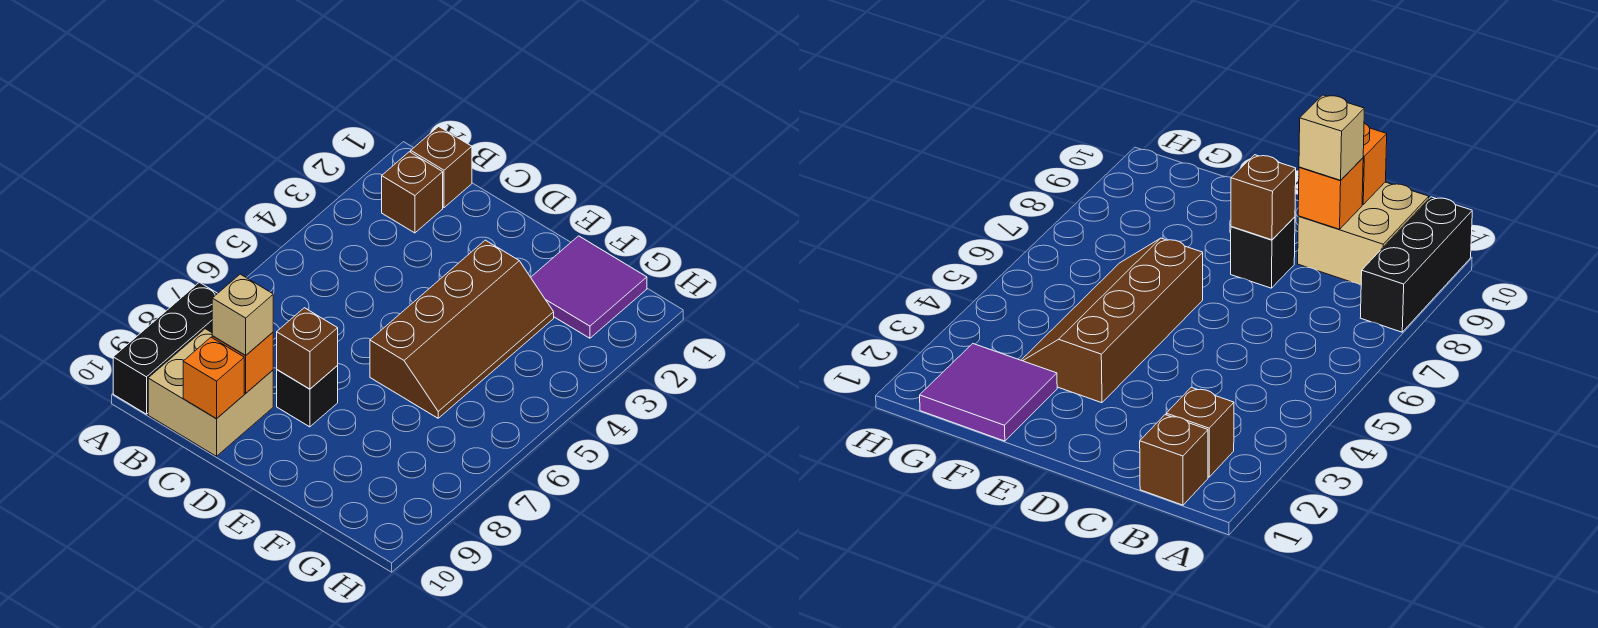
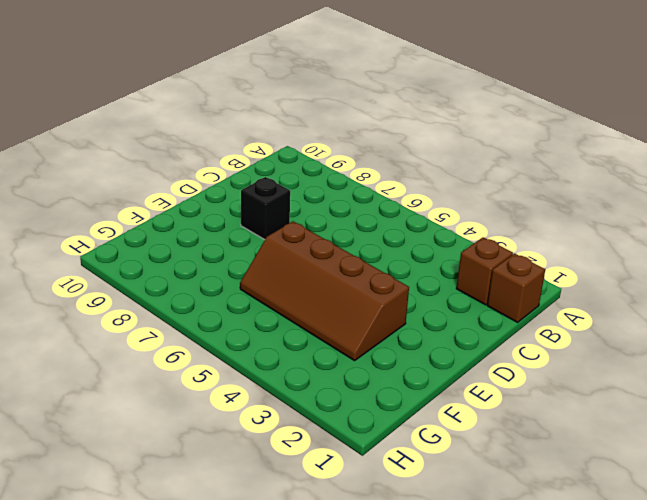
none -> black brick A8:A10 level 1
none -> tan brick B9:C10 level 1

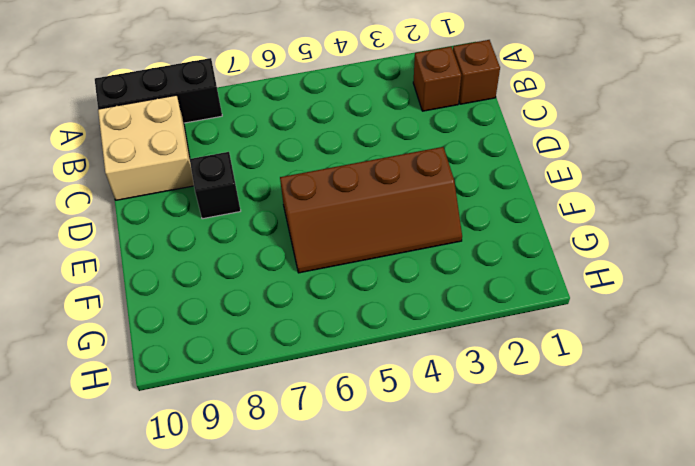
none -> purple tile F1:G2 level 1
none -> orange brick C9 level 2

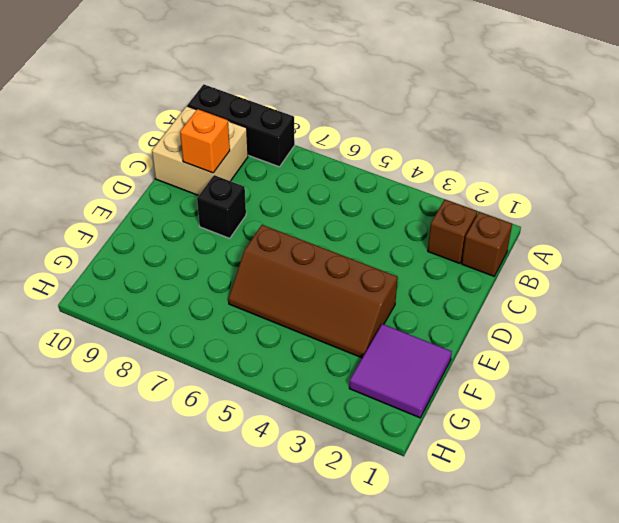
none -> orange brick C10 level 2
none -> brown brick D8 level 2

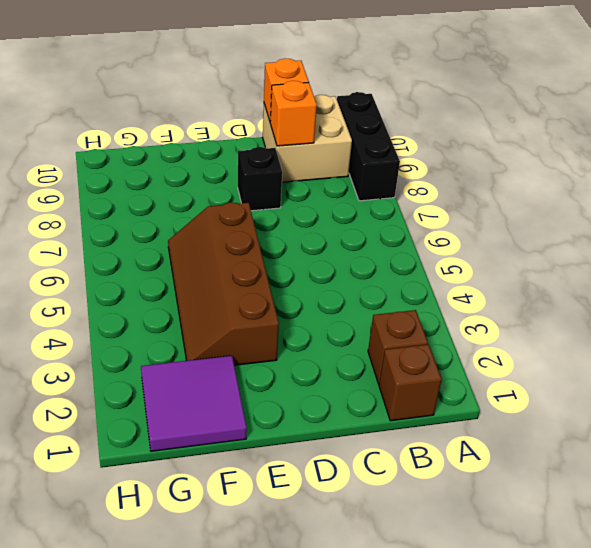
none -> brown brick D8 level 2
none -> tan brick C9 level 3

